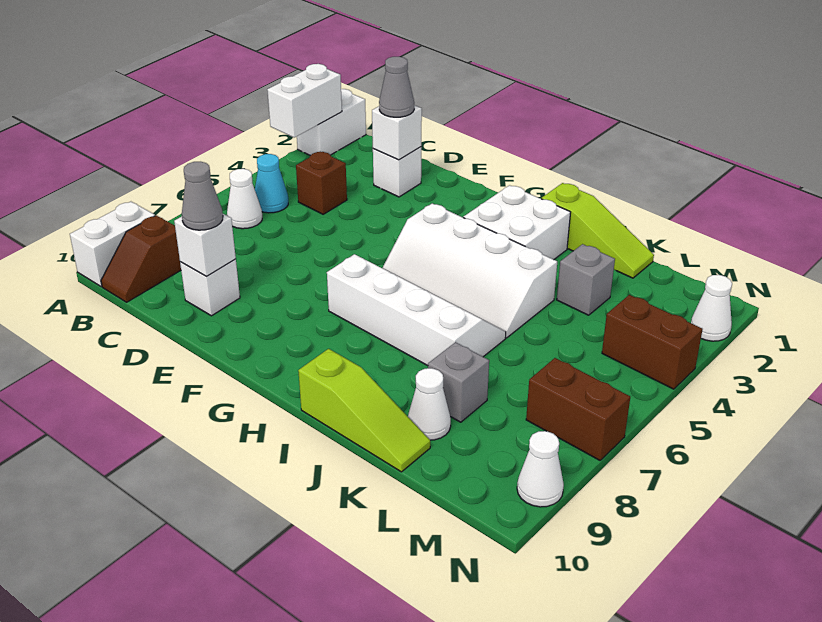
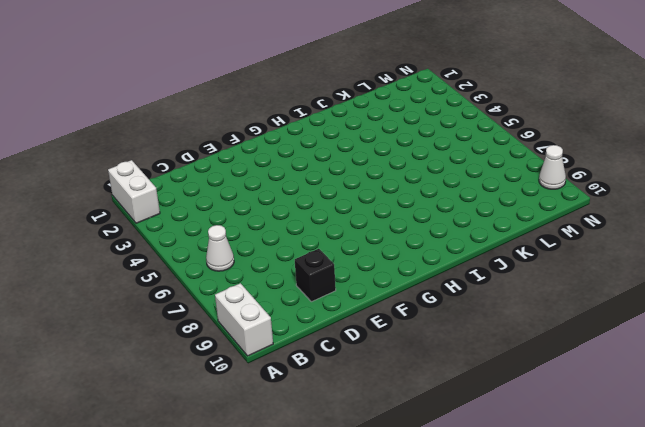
black brick D9 level 1 -> white brick D9 level 1
none -> cyan cone B5 level 1
none -> brown slope B9:B10 level 1 top 9
none -> brown brick C4 level 1

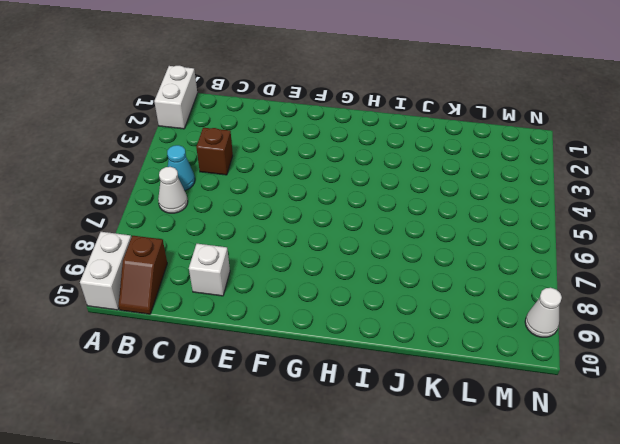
none -> white brick D2 level 1
none -> white slope G4:J5 level 1 top 4
none -> white slope G6:J7 level 1 top 7

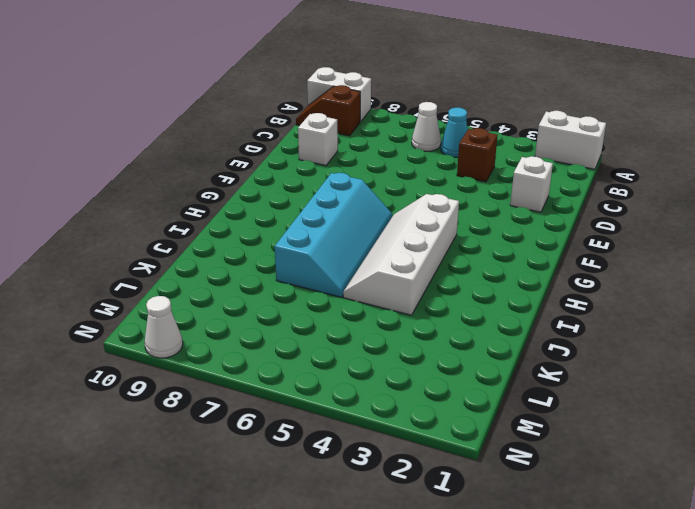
cyan slope G6:J7 level 1 top 7 -> white slope G6:J7 level 1 top 7
none -> white brick H2:I3 level 1
none -> lime slope I1:K1 level 1 top I
none -> lime slope I10:K10 level 1 top I

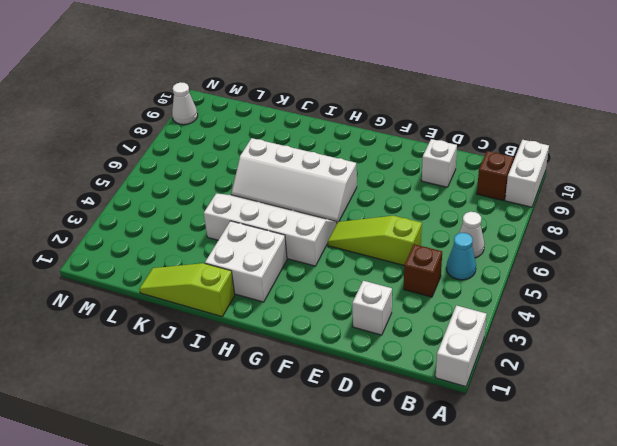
lime slope D5:F5 level 1 top D -> lime slope I10:K10 level 1 top I
none -> grey brick K3 level 1
none -> grey brick K8 level 1
none -> white cone K9 level 1

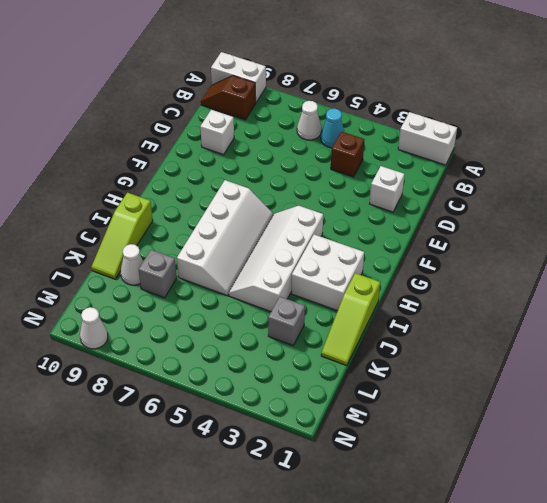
none -> brown brick M4:N4 level 1
none -> brown brick M7:N7 level 1
none -> white cone N2 level 1

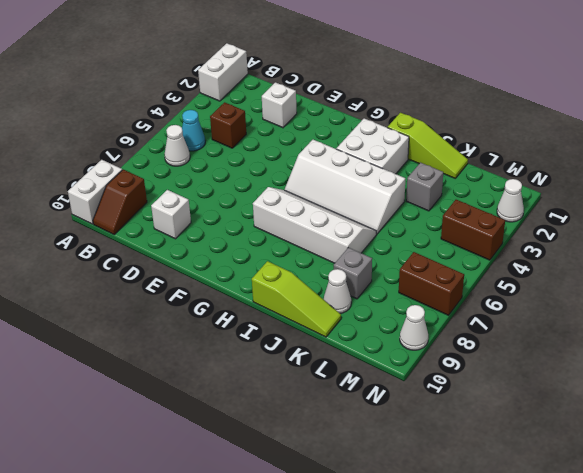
none -> white brick A2:A3 level 2
none -> white brick D2 level 2
none -> white brick D9 level 2

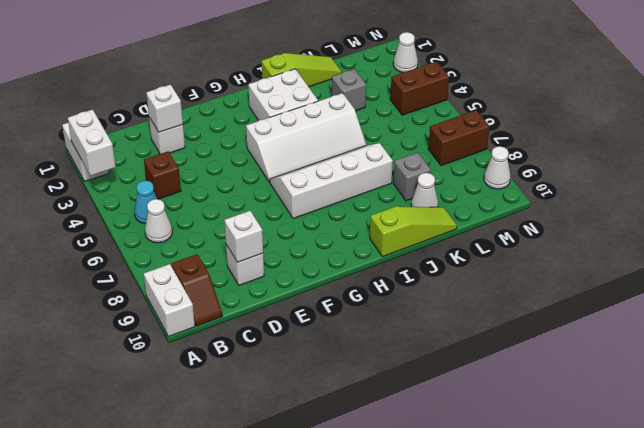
none -> grey cone D2 level 3
none -> grey cone D9 level 3

